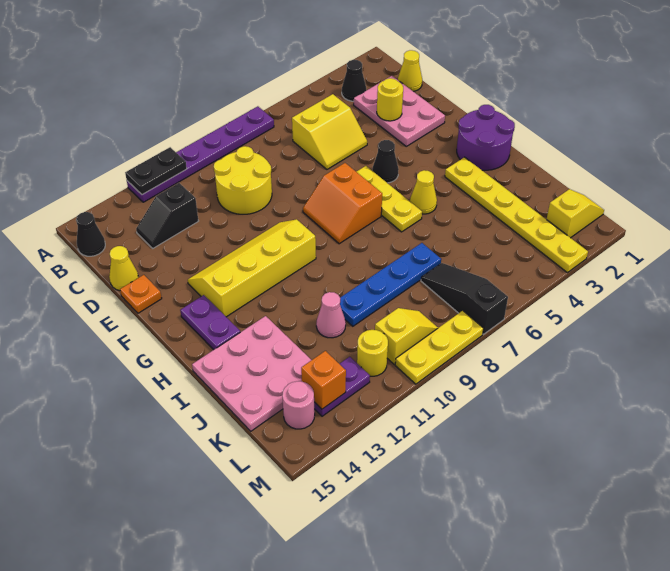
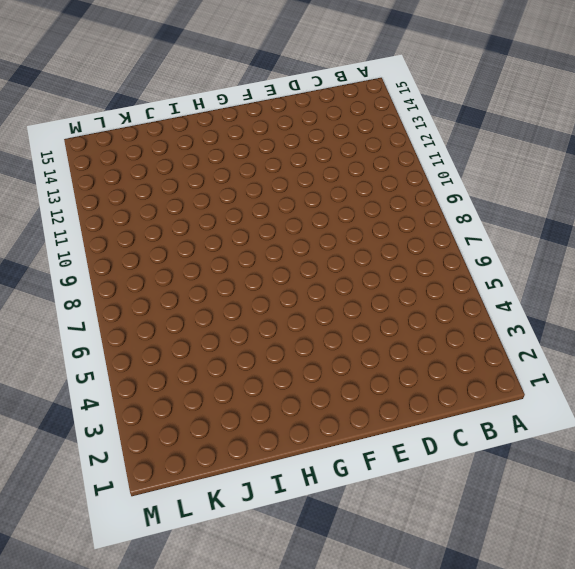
none -> purple plate A7:A12 level 1
none -> black cone B3 level 1
none -> black cone B15 level 1
none -> yellow cone C1 level 1

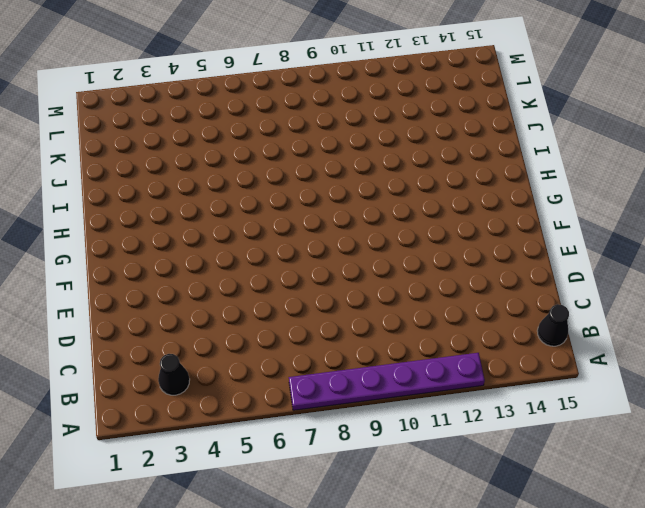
none -> yellow cone C1 level 1
none -> pink plate C2:E3 level 1
none -> yellow slope C5:D6 level 1 top C
none -> yellow round brick C9:D10 level 1

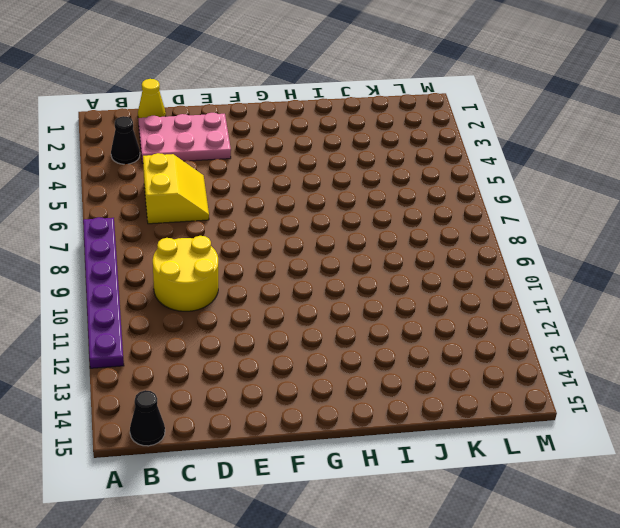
none -> black slope C12:C13 level 1 top 12
none -> yellow cone D15 level 1
none -> orange plate E15 level 1
none -> black cone F5 level 1

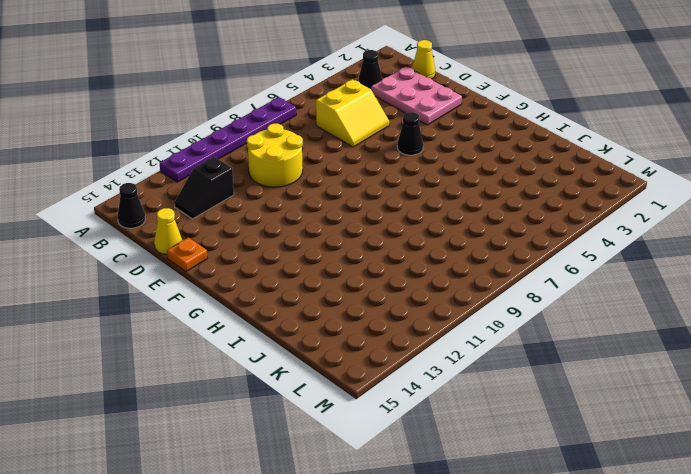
none -> yellow plate F6:H6 level 1
none -> orange slope F7:G8 level 1 top 7
none -> yellow slope F10:G13 level 1 top G
none -> purple round brick G1:H2 level 1

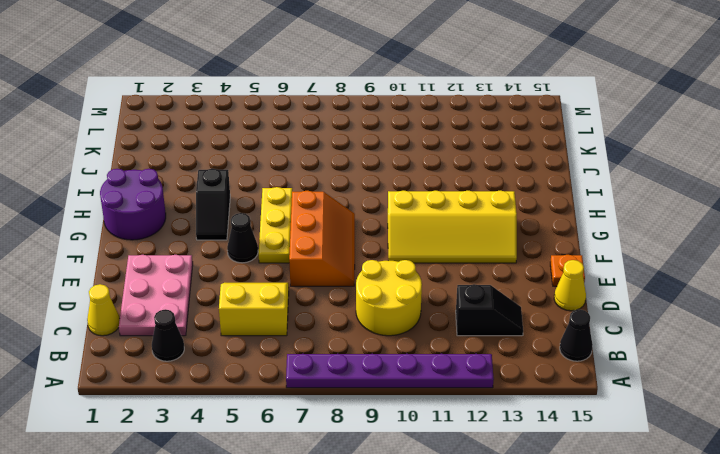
orange slope E7:G8 level 1 top 7 -> orange slope F7:G8 level 1 top 7
black slope G4:H4 level 1 top H -> none
none -> purple plate G14:H14 level 1
none -> yellow plate H3:M3 level 1
none -> yellow cone H5 level 1
none -> pink plate I13:K15 level 1

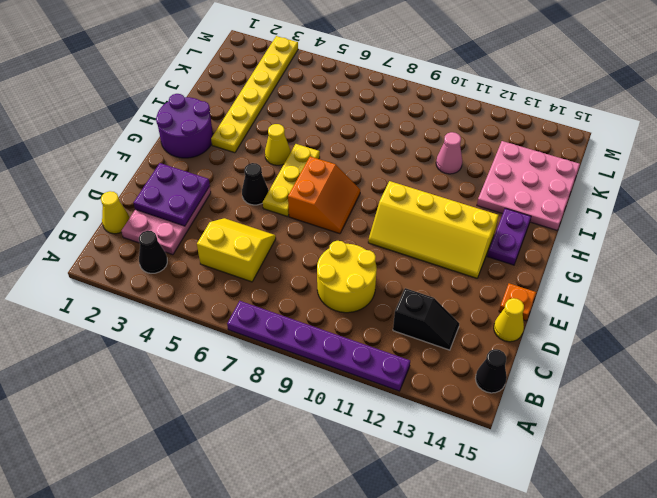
purple plate D2:E3 level 2 -> yellow round brick D3 level 2
none -> blue plate J7:J10 level 1
none -> black slope K7:M7 level 1 top M
none -> yellow slope L1:L2 level 1 top 2
none -> yellow slope L9:L10 level 1 top 10

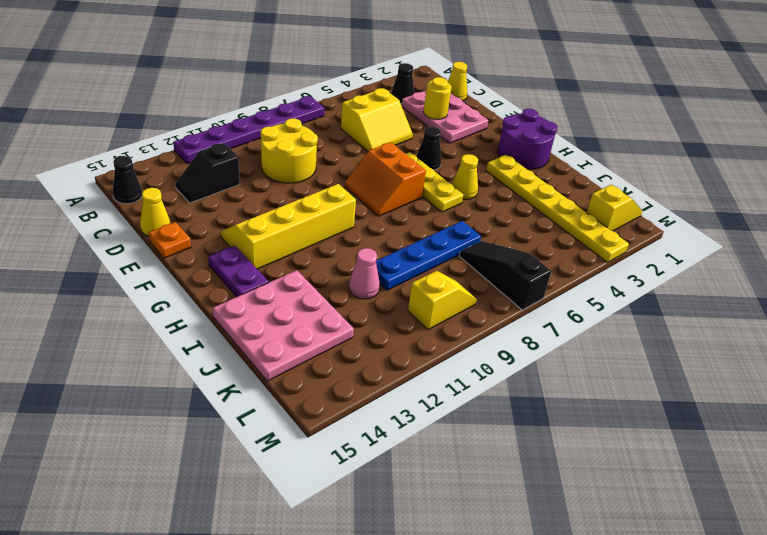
none -> yellow round brick L11 level 1
none -> purple plate L12:L13 level 1
none -> pink round brick L14 level 1
none -> yellow plate M8:M10 level 1

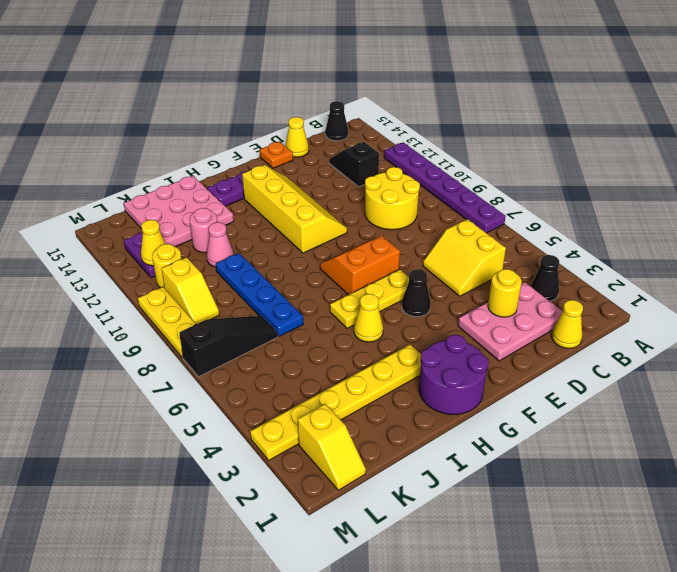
pink round brick J12 level 1 -> pink round brick L14 level 1
yellow cone L12 level 2 -> none
none -> black plate A11:A12 level 2
none -> orange brick L13 level 2

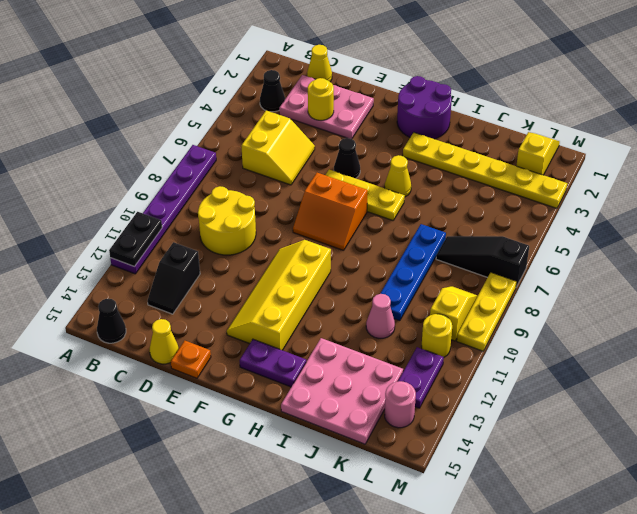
none -> orange brick L13 level 2

